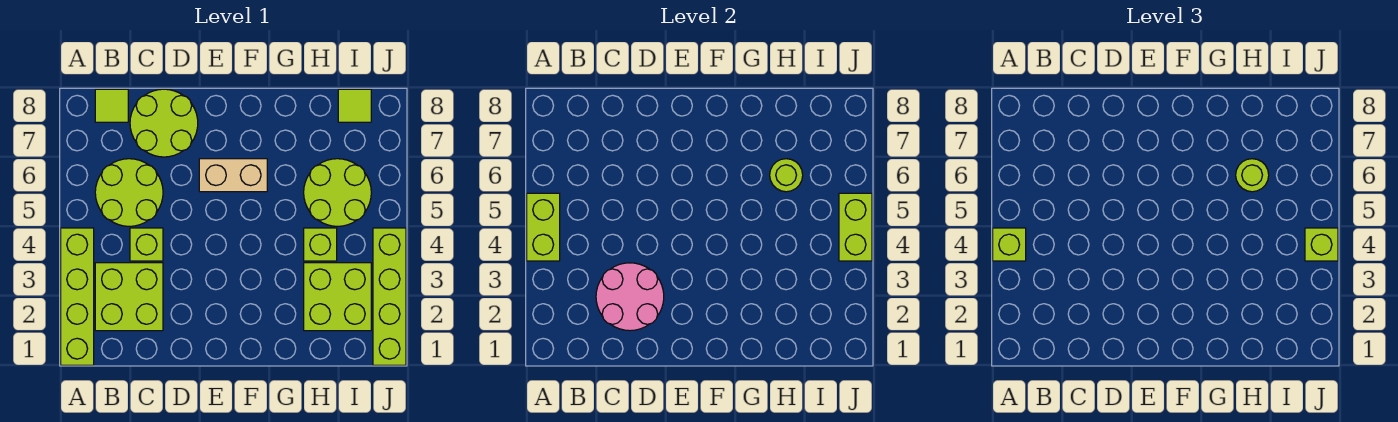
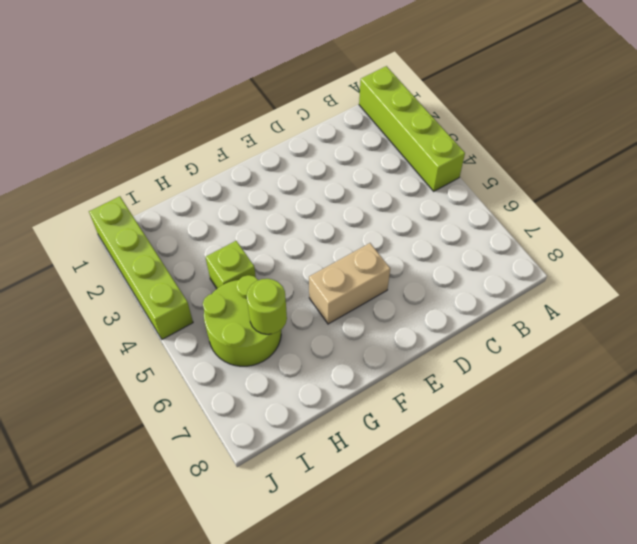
none -> lime brick B2:C3 level 1
none -> lime round brick B5:C6 level 1
none -> lime tile B8 level 1

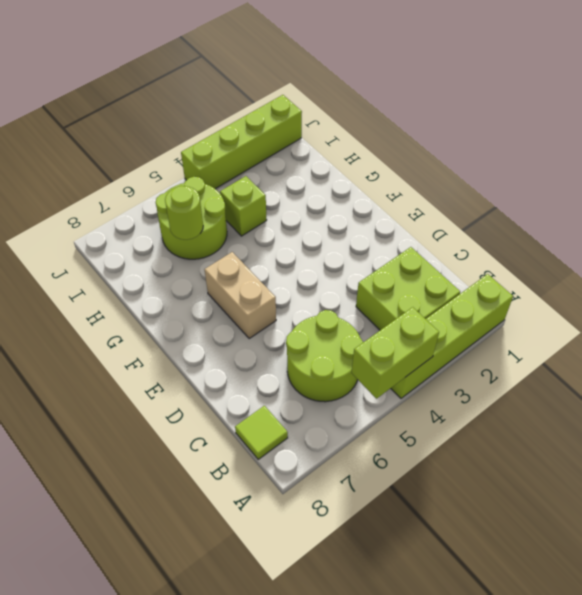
none -> lime brick C4 level 1
none -> lime round brick C7:D8 level 1
none -> lime brick H2:I3 level 1

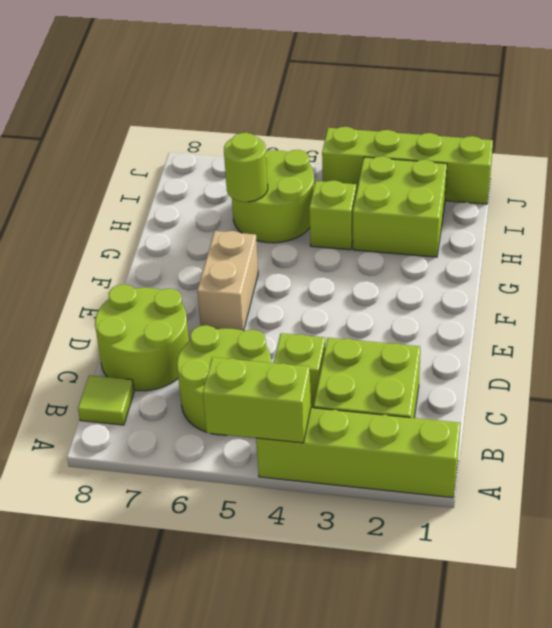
none -> lime tile I8 level 1
none -> pink round brick C2:D3 level 2
none -> lime brick J4:J5 level 2

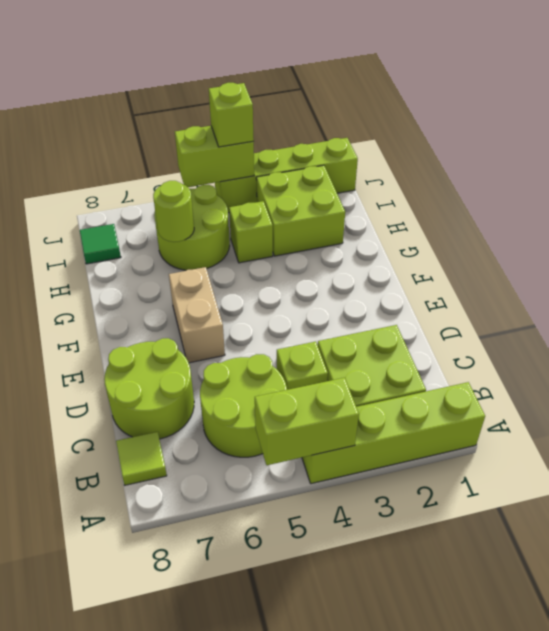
green tile I8 level 1 -> lime tile I8 level 1
none -> pink round brick C2:D3 level 2
none -> lime brick A4 level 3
none -> lime round brick H6 level 3

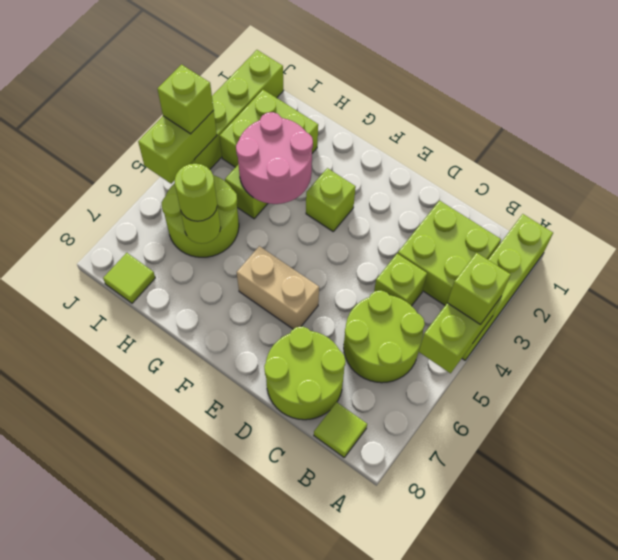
lime brick F3 level 1 -> none
pink round brick G3:H4 level 2 -> pink round brick C2:D3 level 2

